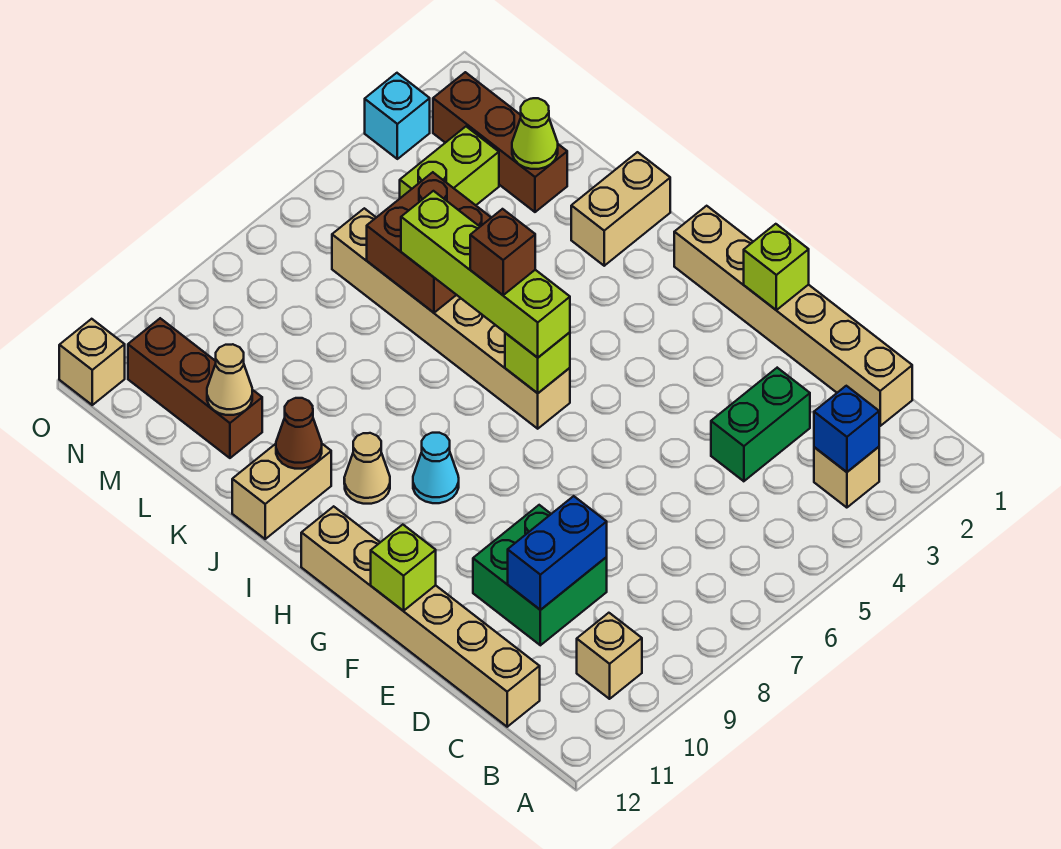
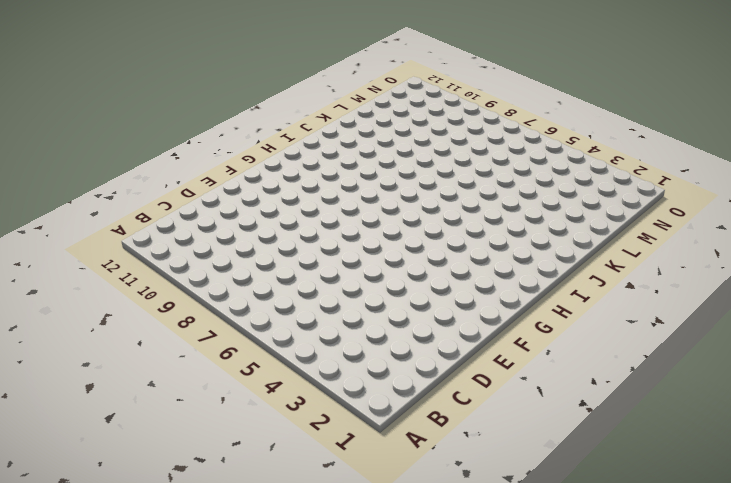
none -> tan brick B3 level 1
none -> tan brick B10 level 1
none -> tan brick C1:H1 level 1

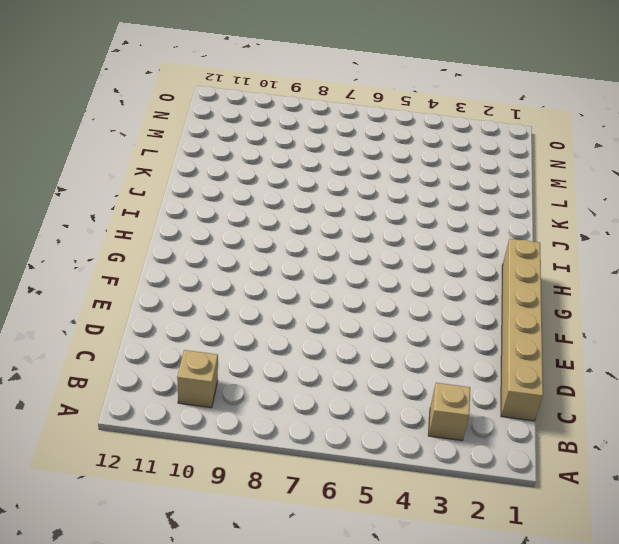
none -> tan brick C12:H12 level 1
none -> green brick D3:D4 level 1
none -> green brick D9:E10 level 1

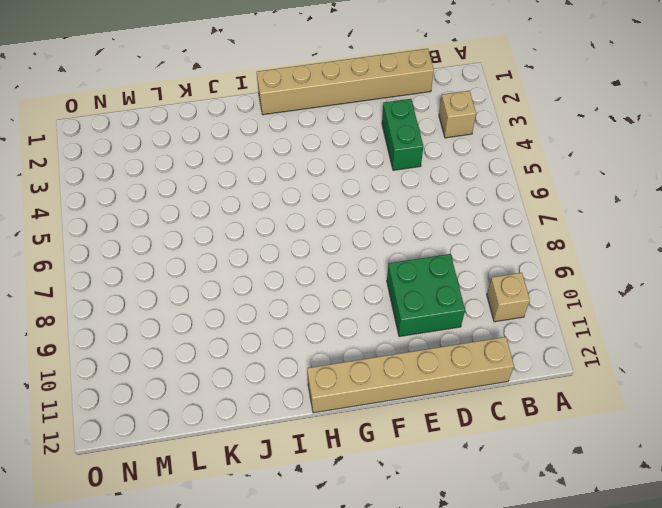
none -> tan brick H6:M6 level 1
none -> cyan cone H9 level 1
none -> tan cone I10 level 1

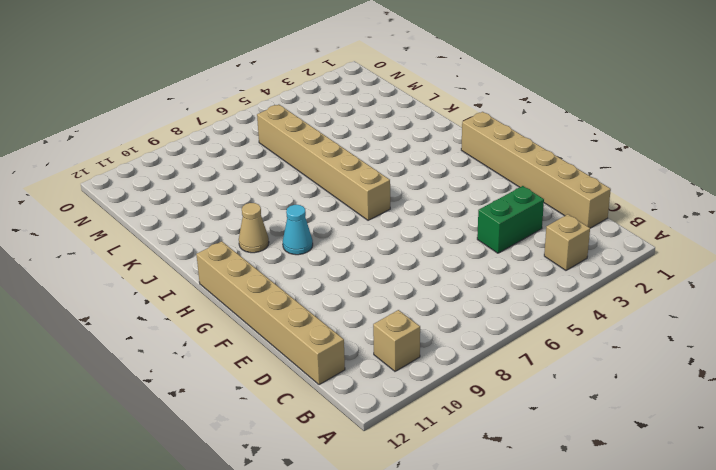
none -> green brick D9:E10 level 1
none -> tan brick J1:J2 level 1
none -> tan brick J11:J12 level 1

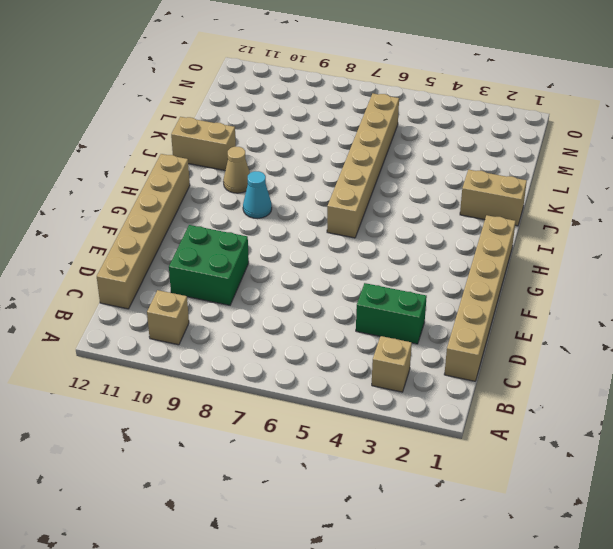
none -> brown brick L2:N2 level 1
none -> brown brick L11:N11 level 1
none -> lime brick M3:M4 level 1

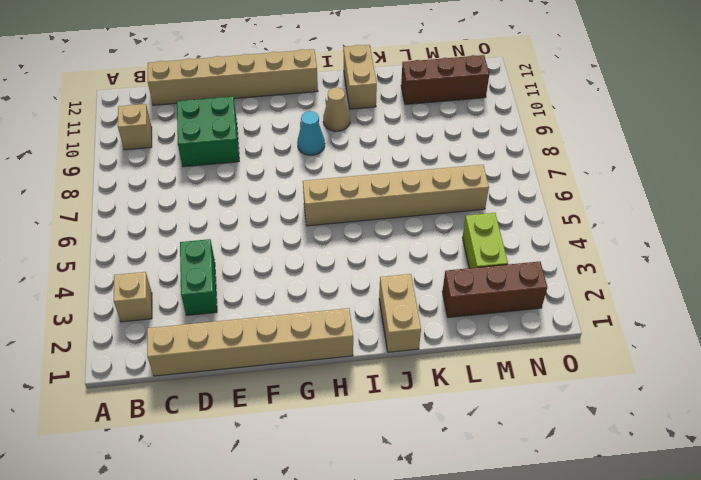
none -> cyan brick O3 level 1
none -> tan brick O12 level 1
none -> blue brick B3 level 2

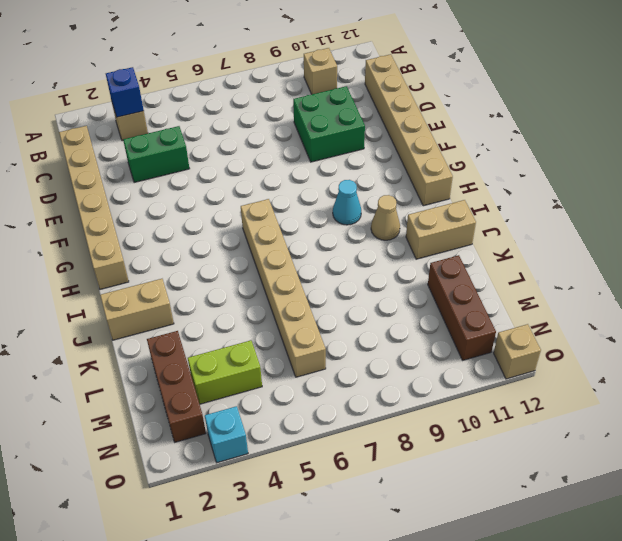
none -> blue brick D9:D10 level 2
none -> lime brick F1 level 2
none -> lime brick F12 level 2

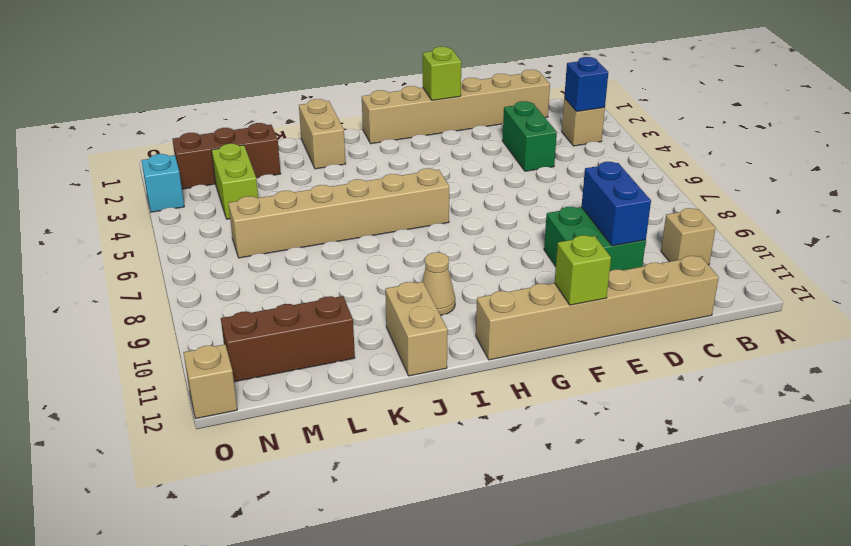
none -> cyan cone H9 level 1
none -> lime brick H6 level 2
none -> brown cone J11 level 2

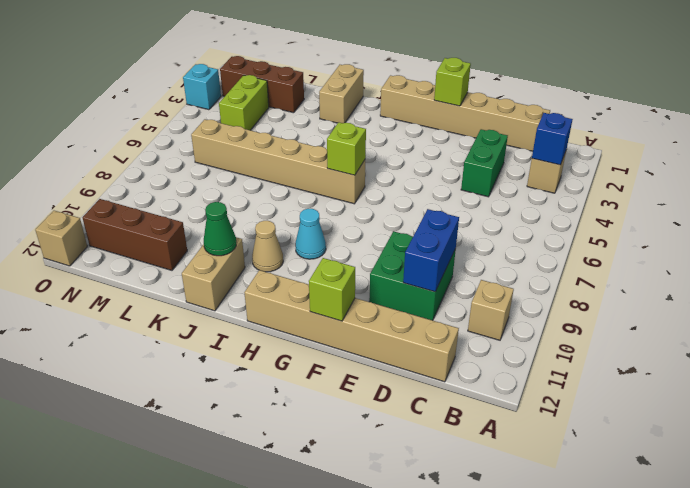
green cone J11 level 2 -> brown cone J11 level 2
none -> brown brick K5:L6 level 2
none -> lime cone L2 level 2
none -> tan cone L11 level 2

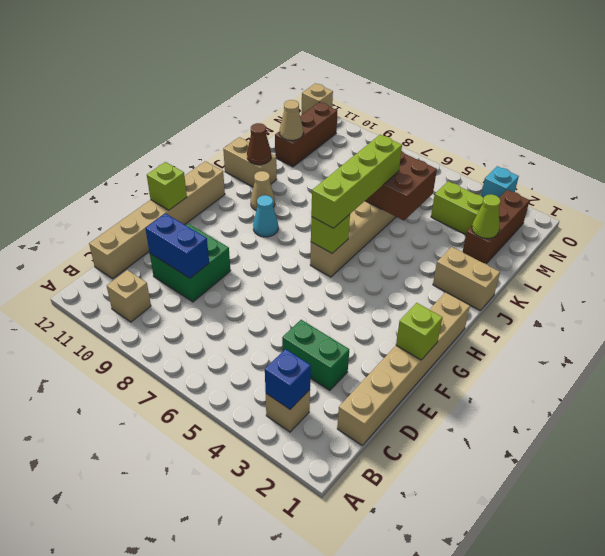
none -> brown brick I6 level 4

